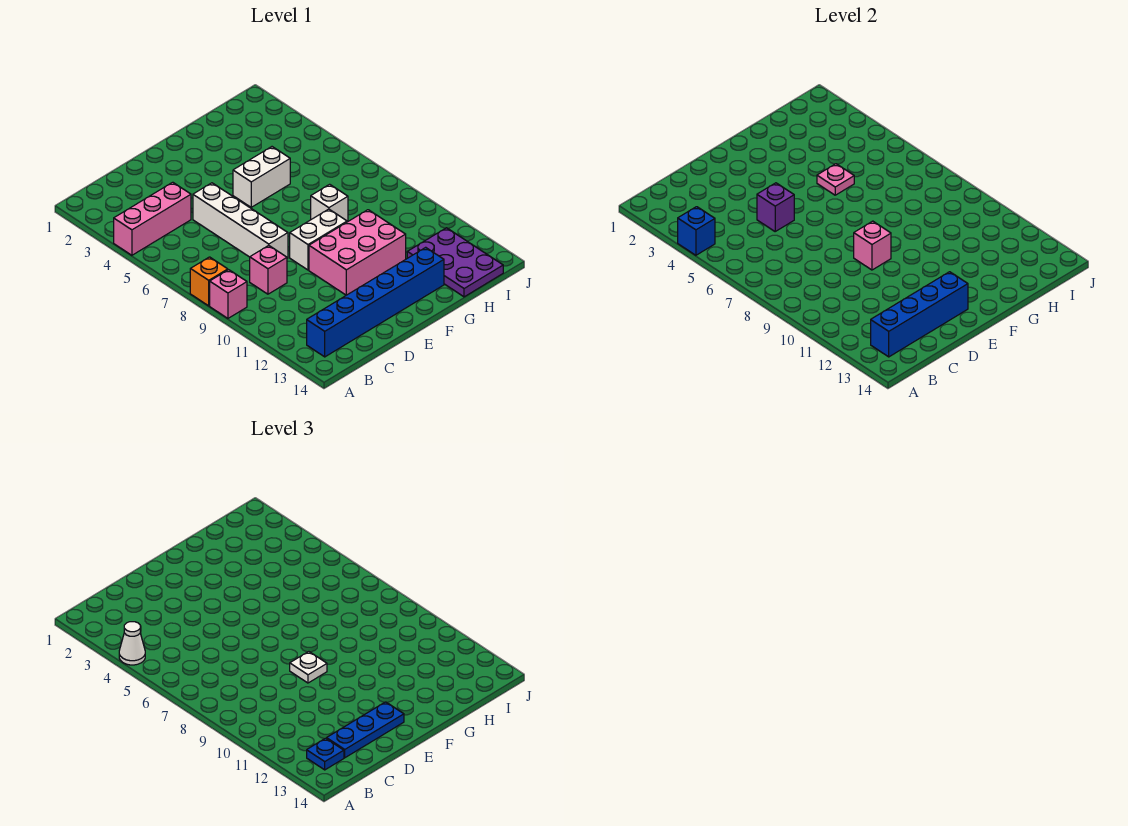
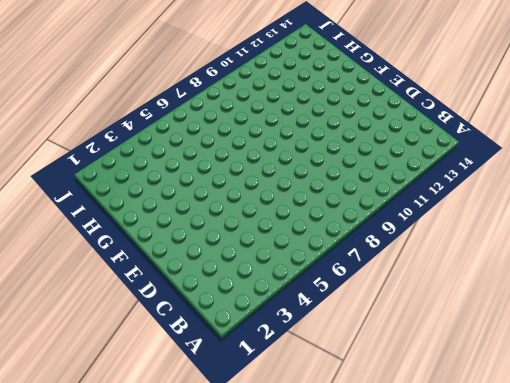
none -> pink brick A4:C4 level 1
none -> orange brick A8 level 1
none -> pink brick A9 level 1

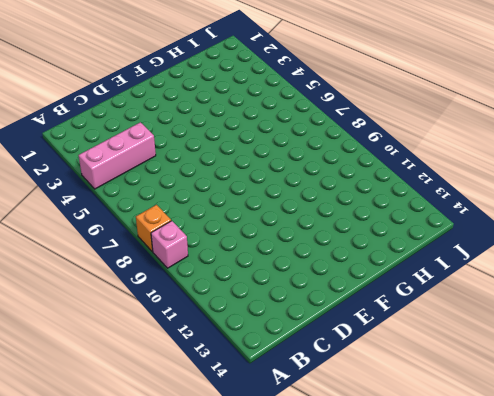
none -> blue brick B13:G13 level 1
none -> pink brick C9 level 1
none -> white brick D5:D8 level 1

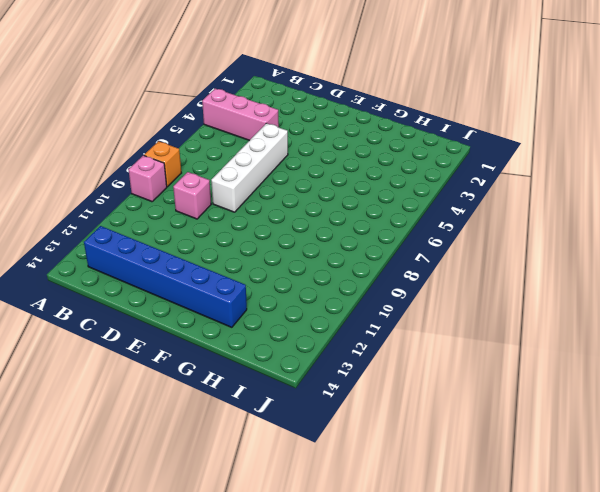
none -> white brick E9:F9 level 1
none -> pink brick E10:G11 level 1
none -> white brick F5:G5 level 1

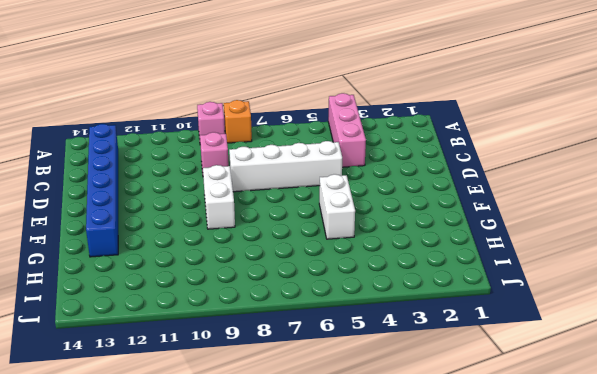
none -> pink brick E10:G11 level 1
none -> white brick G8 level 1
none -> purple plate H12:I14 level 1

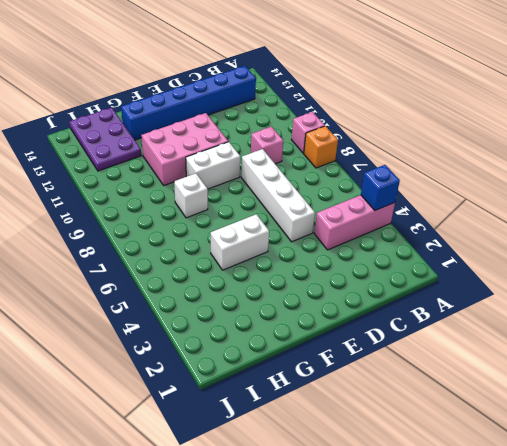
none -> blue brick B13:E13 level 2
none -> purple brick D5 level 2
none -> pink brick E9 level 2

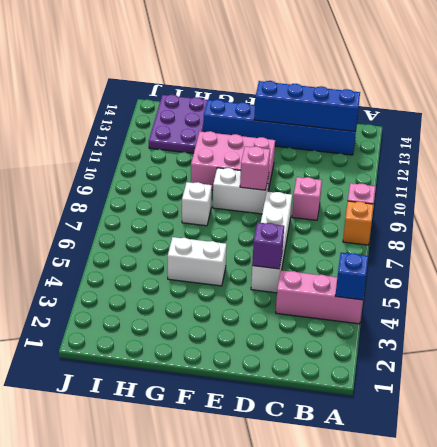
none -> pink plate G5 level 2
none -> white cone A4 level 3
none -> blue plate B13 level 3

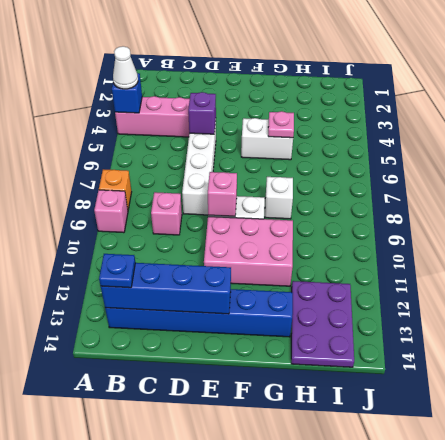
none -> blue plate C13:E13 level 3
none -> white plate E9 level 3

